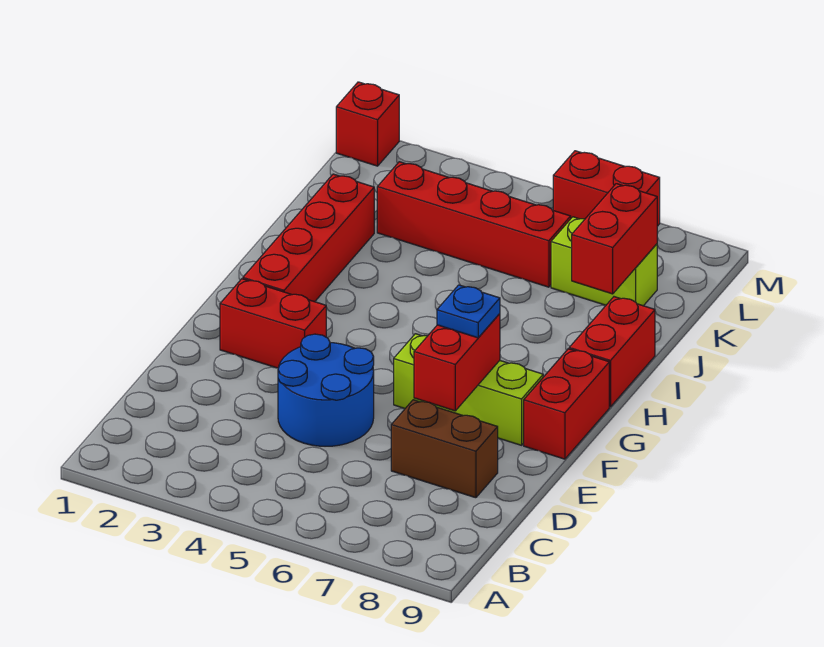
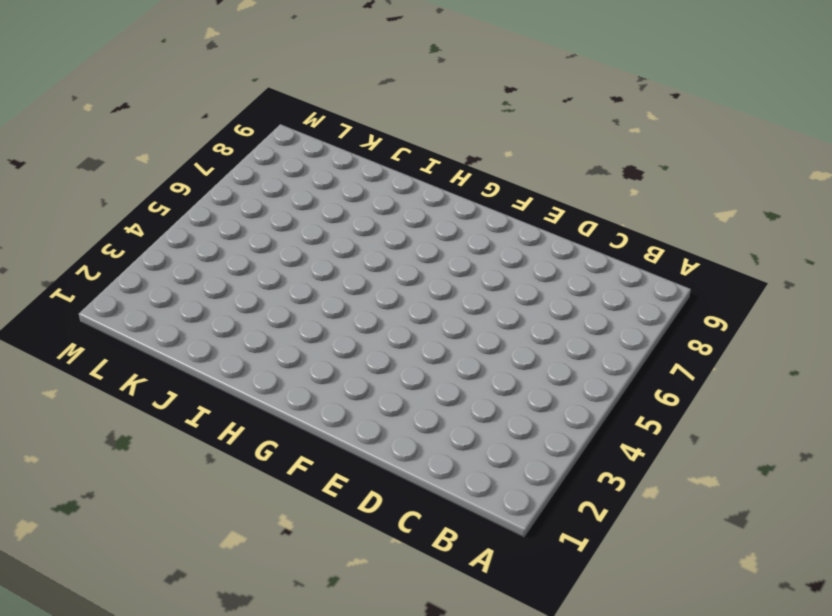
none -> blue round brick D4:E5 level 1
none -> brown brick D7:D8 level 1
none -> red brick F2:F3 level 1

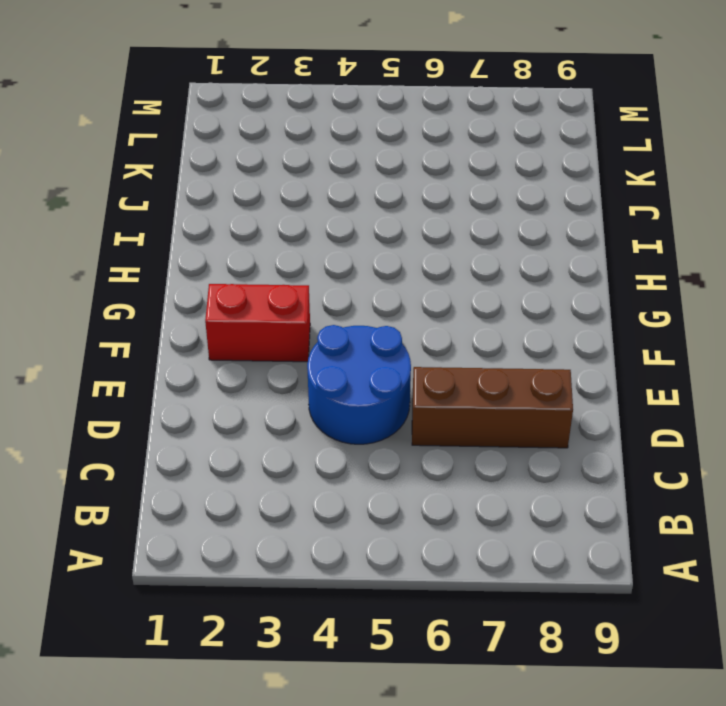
brown brick D6:D8 level 1 -> brown brick D7:D8 level 1
none -> lime brick F6:F8 level 1
none -> red brick F9:G9 level 1
none -> red brick G2:J2 level 1

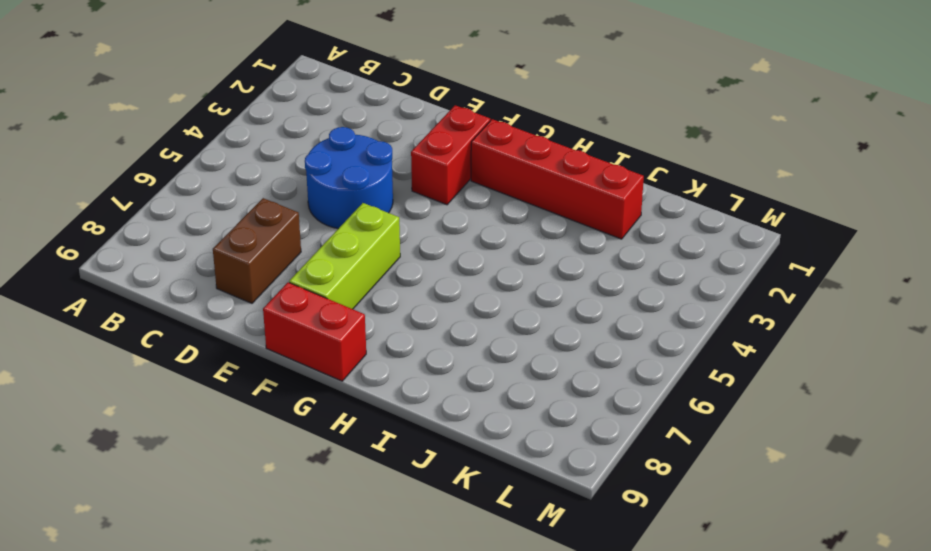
none -> red brick H9:I9 level 1
none -> red brick K3:K6 level 1
none -> lime brick K7:K8 level 1

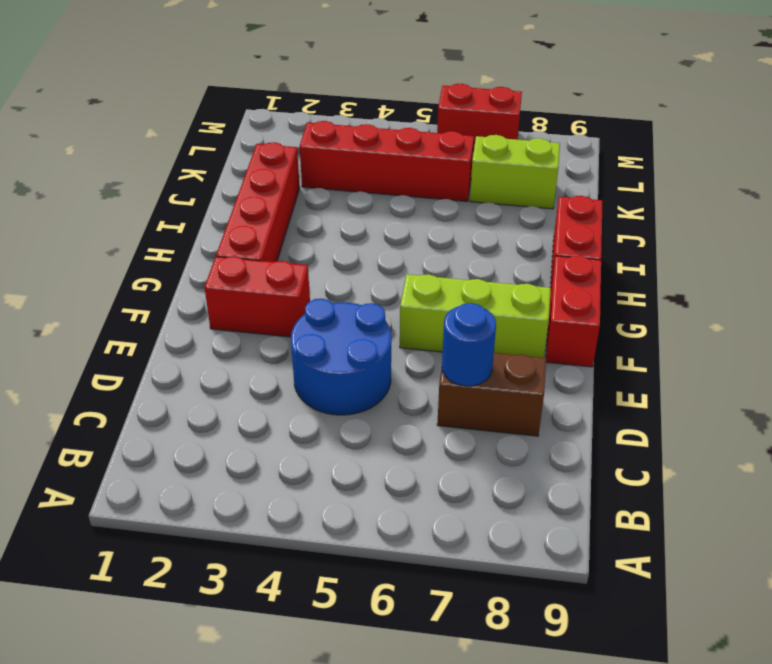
blue round brick D7 level 2 -> none
none -> red brick M1 level 1
none -> red brick E7:F7 level 2
none -> red brick J8:K8 level 2

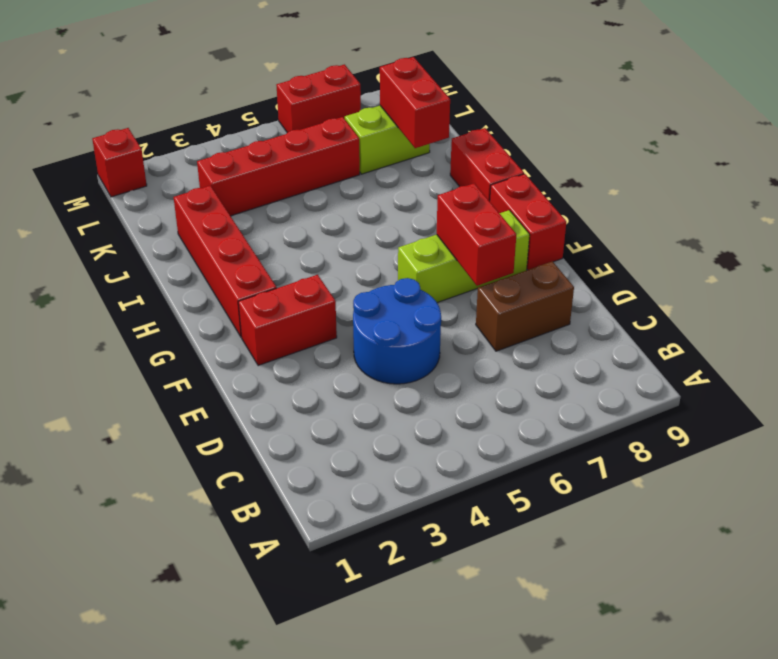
none -> blue plate F7 level 3

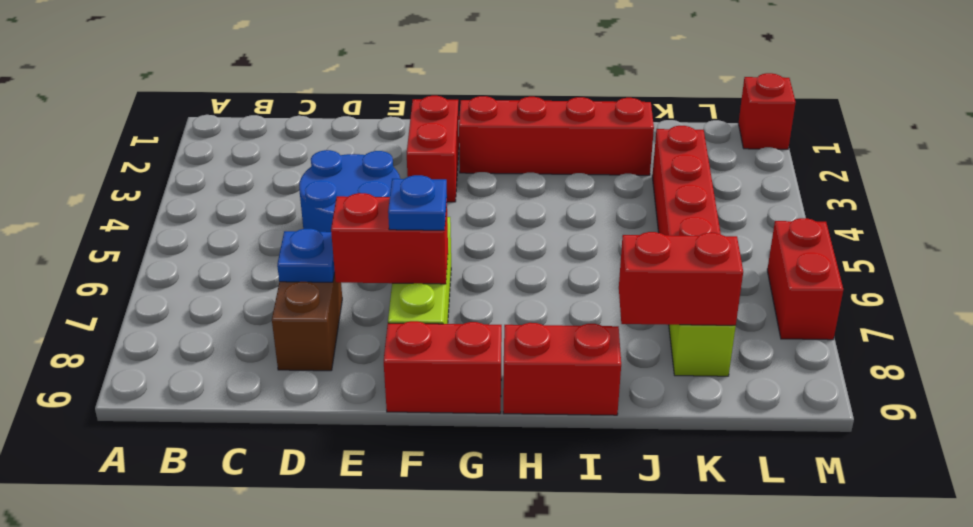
blue plate D7 level 2 -> none

